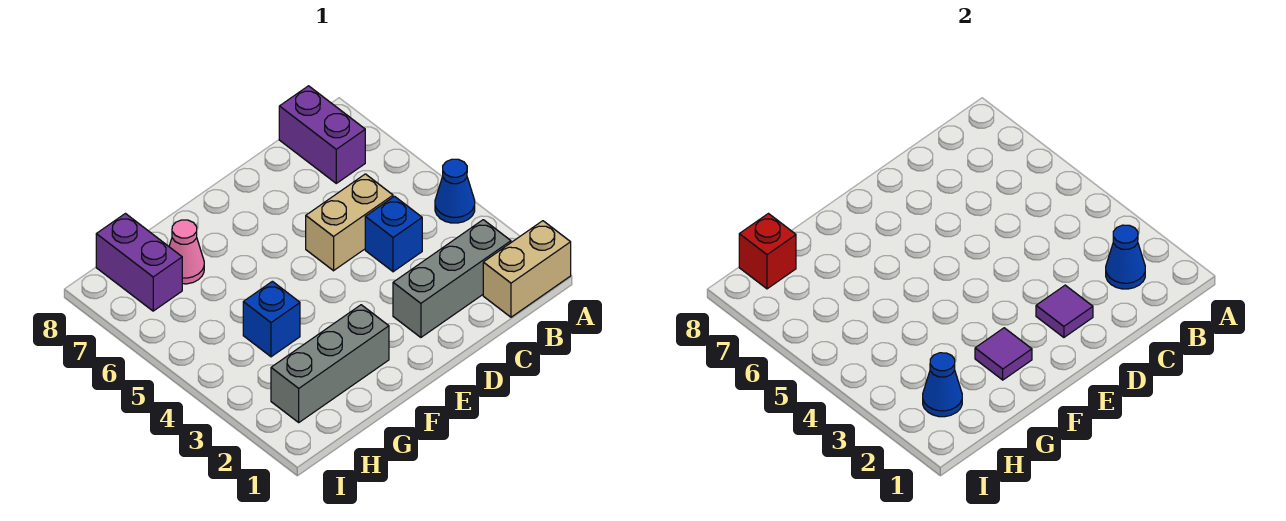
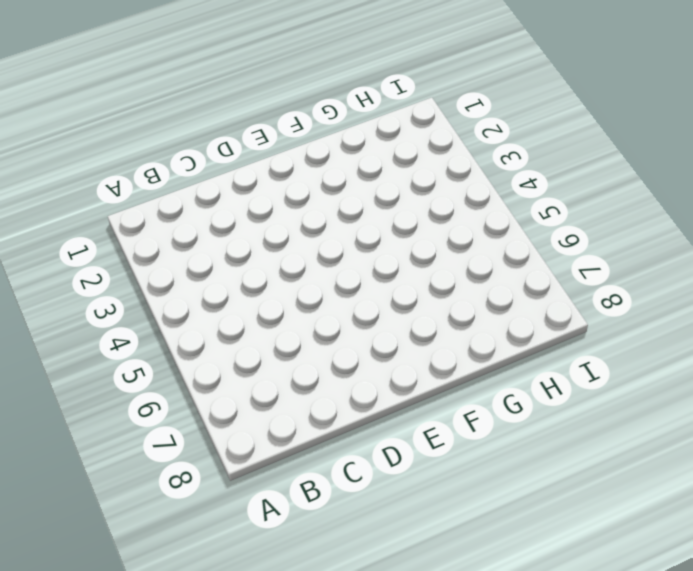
none -> tan brick A1:B1 level 1
none -> blue cone A4 level 1
none -> grey brick B2:D2 level 1

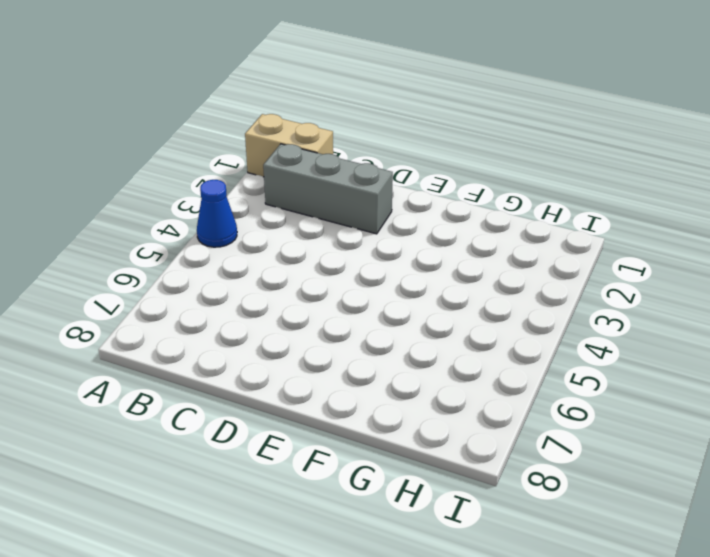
none -> purple brick B7:B8 level 1
none -> blue brick C4 level 1
none -> tan brick C5:D5 level 1

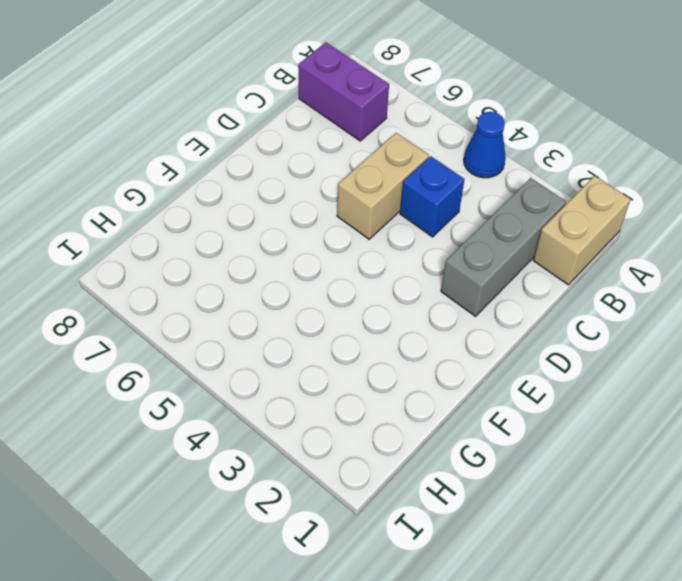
none -> grey brick F2:H2 level 1
none -> blue brick G4 level 1
none -> pink cone G7 level 1

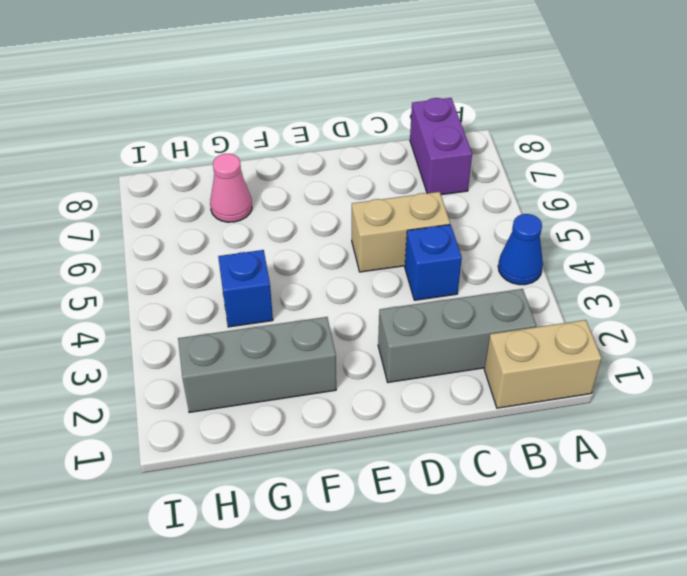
none -> purple brick H7:H8 level 1
none -> blue cone B2 level 2
none -> purple tile D2 level 2

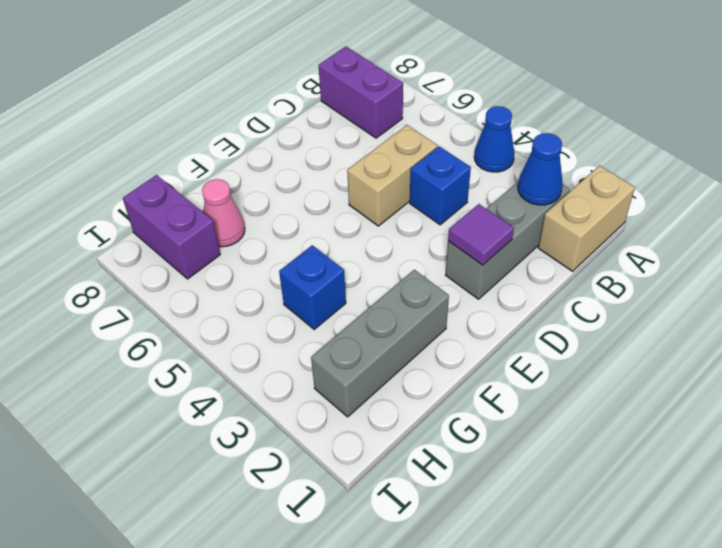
none -> purple tile F2 level 2
none -> blue cone H2 level 2
none -> red brick H8 level 2

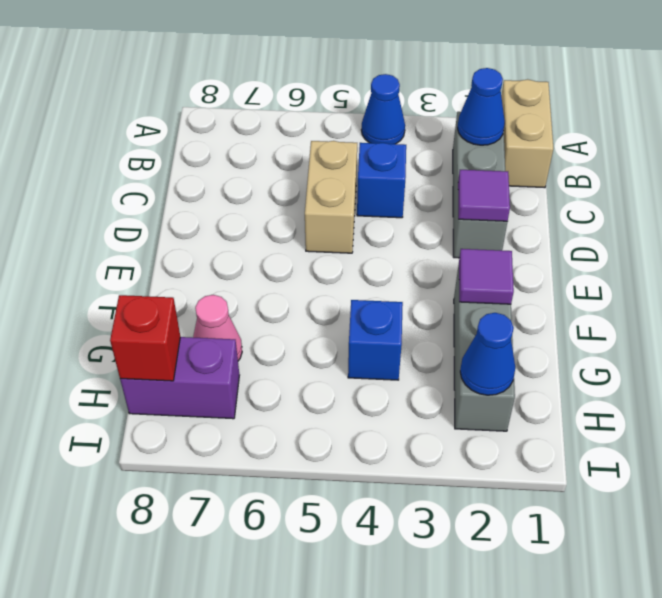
none -> purple brick B7:B8 level 1

